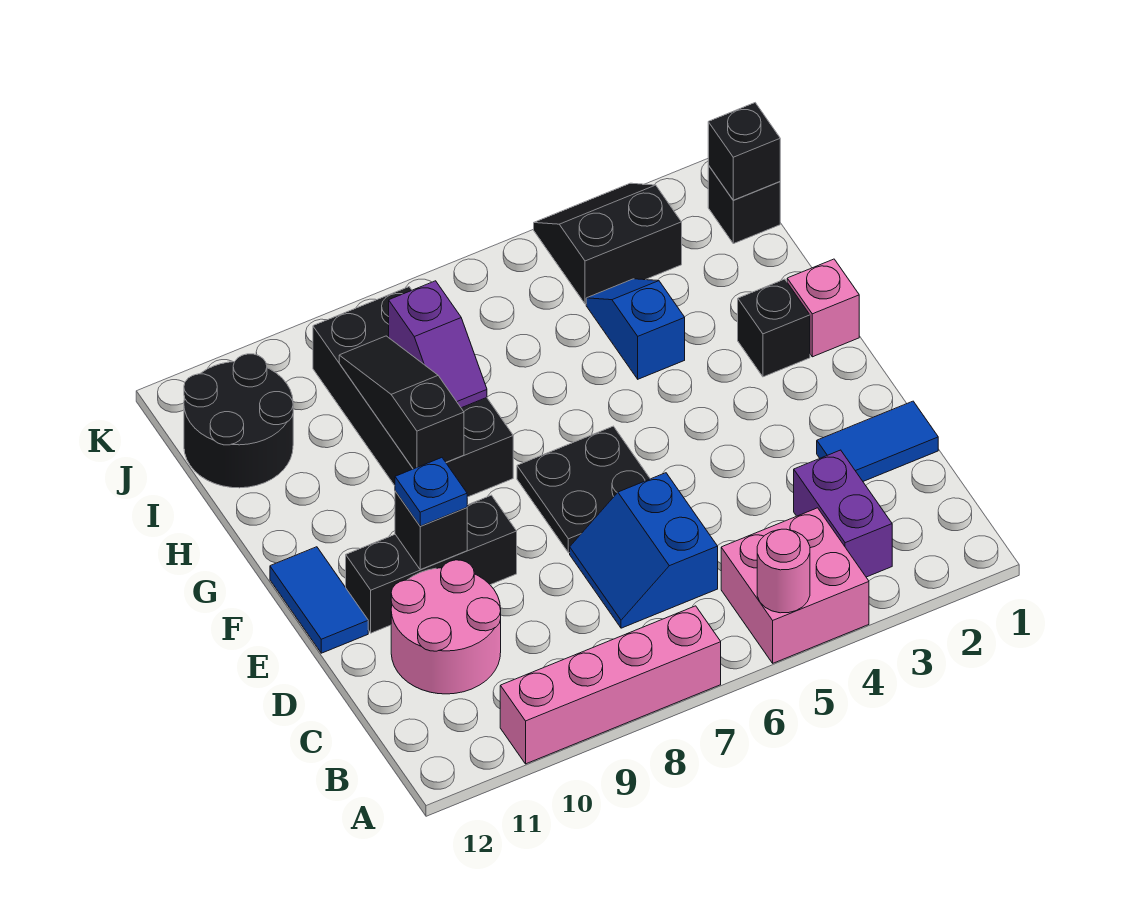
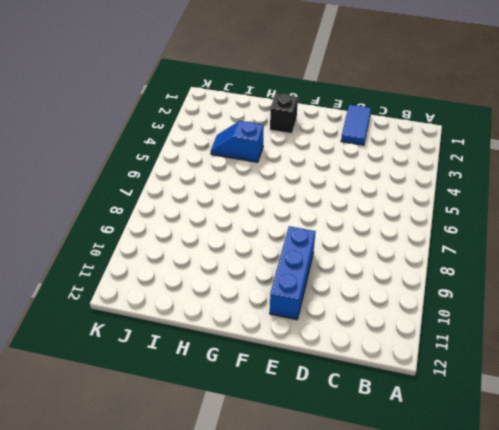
blue brick E9:E11 level 1 -> black brick E9:E11 level 1
none -> pink brick A4:B5 level 1
none -> pink brick A7:A10 level 1
none -> purple brick B3:C3 level 1

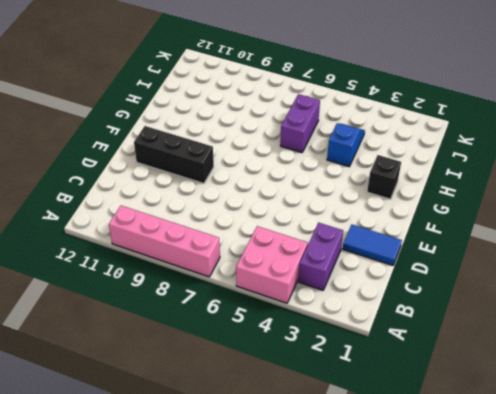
purple brick H6:I6 level 1 -> none
none -> blue slope C6:D7 level 1 top 6
none -> pink round brick C10:D11 level 1
none -> black plate E6:F7 level 1

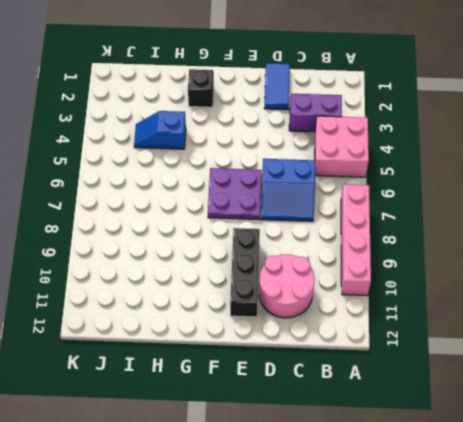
purple plate E6:F7 level 1 -> black plate E6:F7 level 1
none -> blue tile E12:F12 level 1
none -> pink brick G1 level 1
none -> black brick G8:J9 level 1

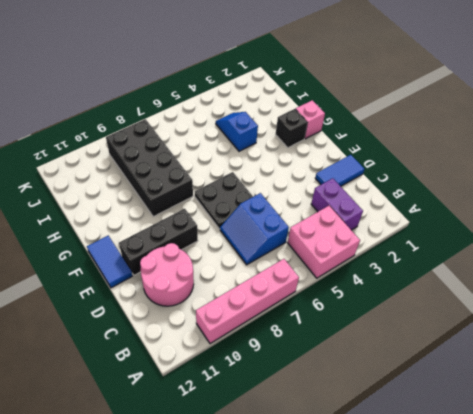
none -> black round brick I11:J12 level 1
none -> black brick J1 level 1
none -> black slope J3:K4 level 1 top J

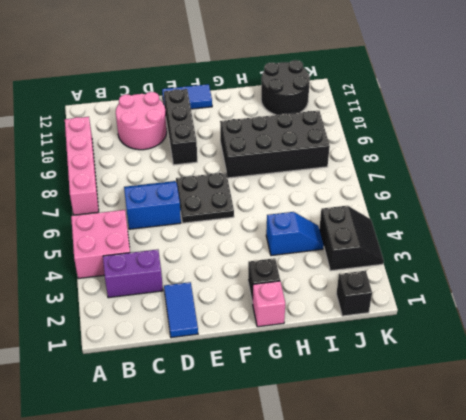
none -> pink round brick A5 level 2
none -> black brick E10 level 2
none -> black slope G9:I9 level 2 top G

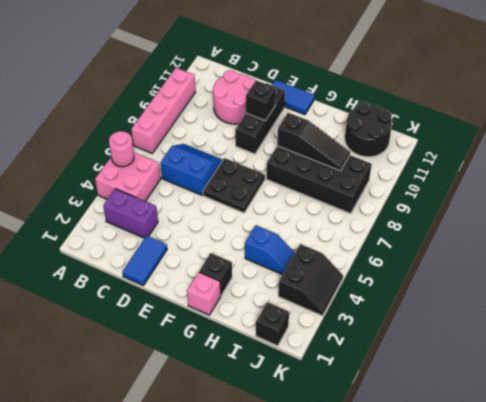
none -> purple slope H8:I8 level 2 top I
none -> black brick J1 level 2
none -> blue plate E10 level 3

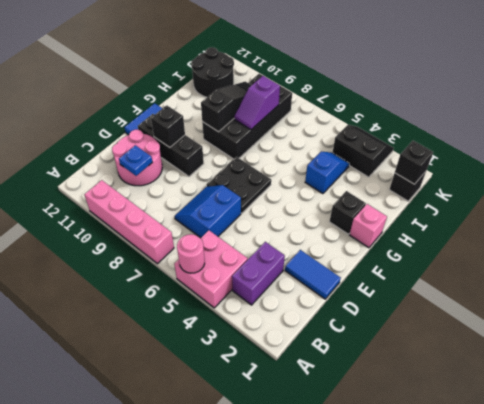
blue plate C10 level 2 -> blue plate E10 level 3

